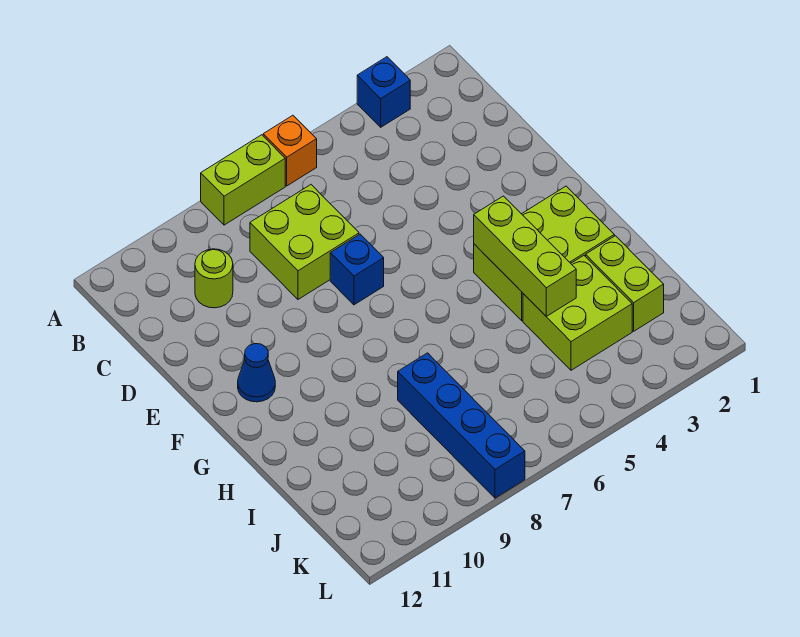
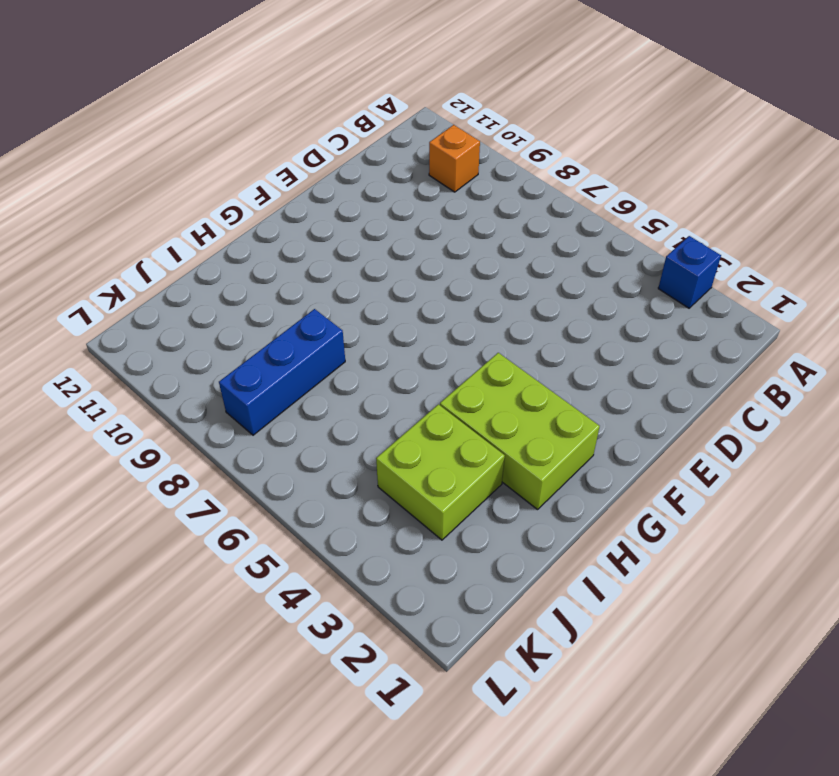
orange brick B10 level 1 -> orange brick A6 level 1
blue brick I8:K8 level 1 -> blue brick I8:L8 level 1
none -> lime brick A7:A8 level 1
none -> lime brick C7:D8 level 1
none -> lime round brick C10 level 1

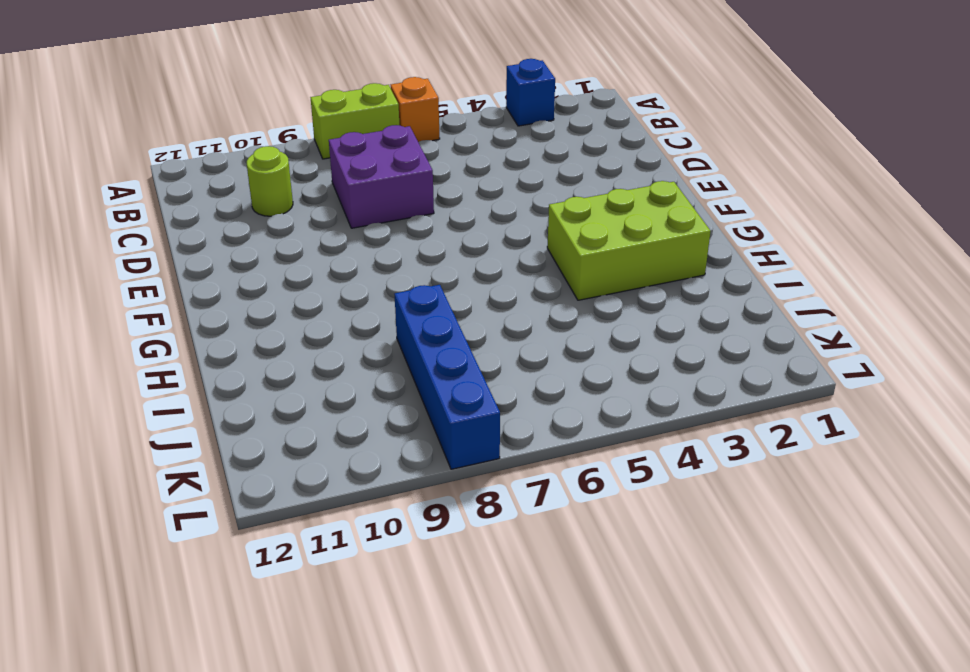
purple brick C7:D8 level 1 -> lime brick C7:D8 level 1
none -> blue brick E7 level 1
none -> blue cone F11 level 1
none -> lime brick I2:J2 level 1

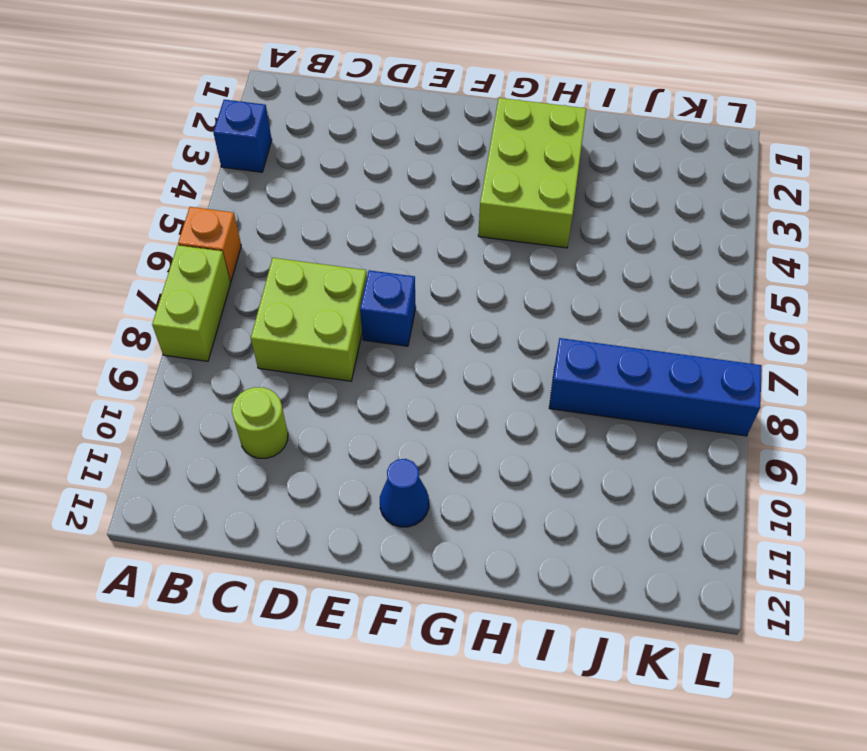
none -> lime brick I2:J2 level 1
none -> lime brick I3:J4 level 1
none -> lime brick G4:I4 level 2

